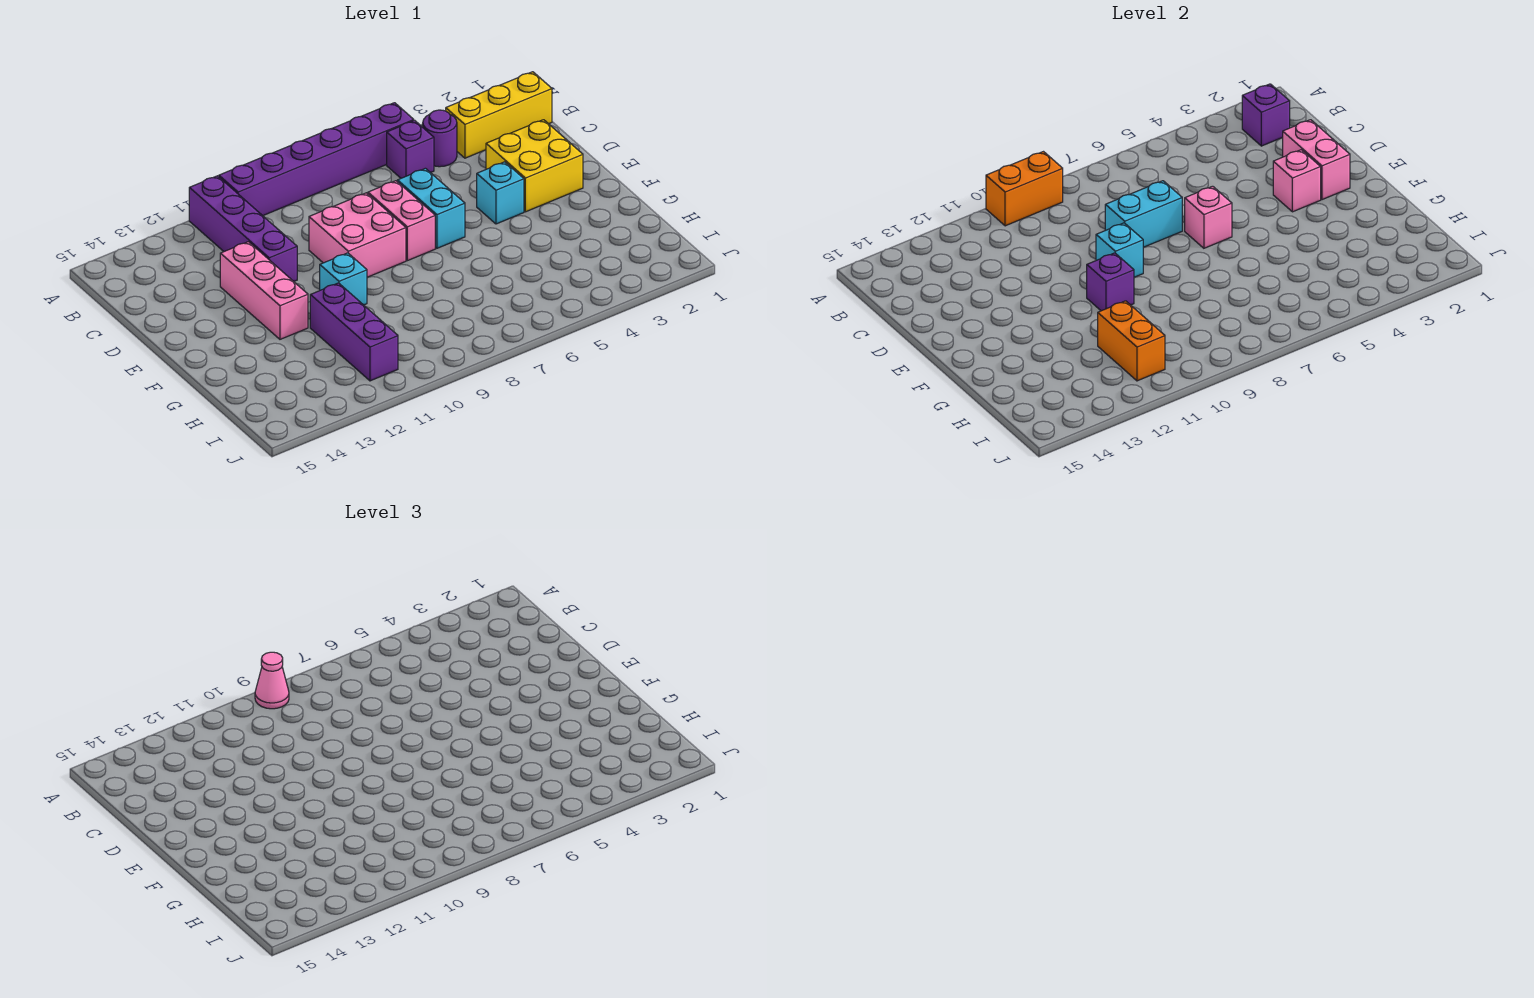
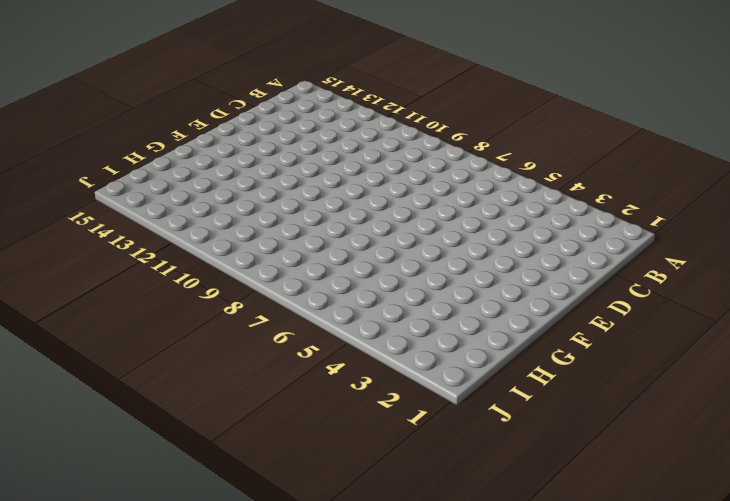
none -> purple brick A5:A10 level 1
none -> purple brick A11:D11 level 1
none -> yellow brick B1:B3 level 1

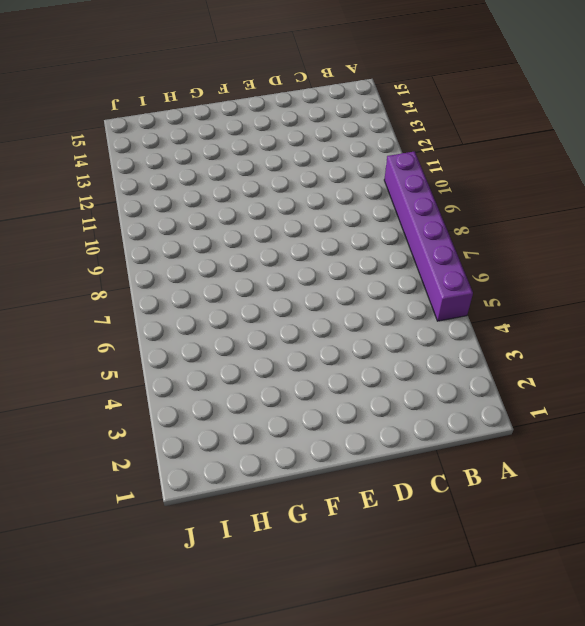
none -> purple brick A11:D11 level 1
none -> yellow brick B1:B3 level 1
none -> purple round brick B4 level 1

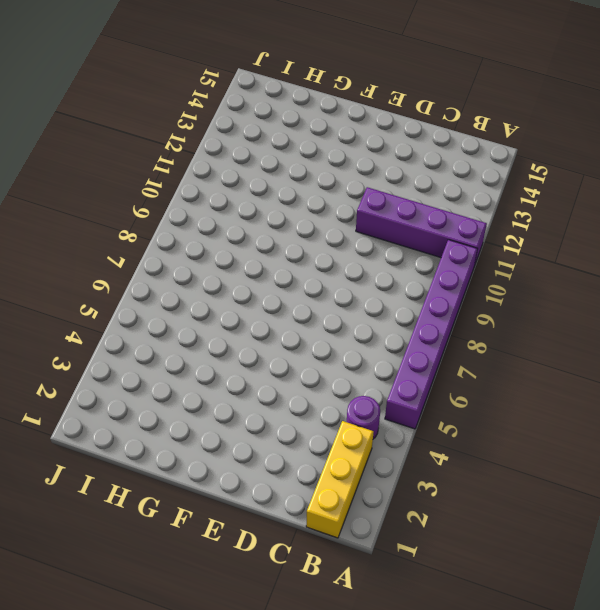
none -> purple brick B5 level 1
none -> yellow brick D2:E3 level 1
none -> cyan brick D6:E6 level 1

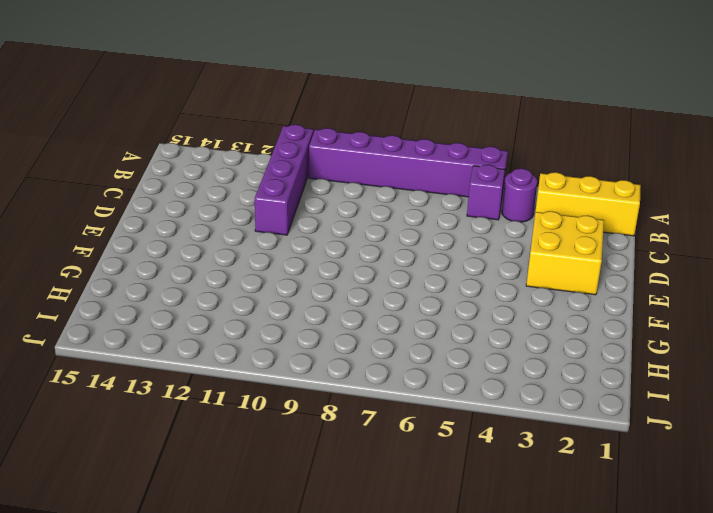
none -> cyan brick D6:E6 level 1
none -> pink brick D7:E7 level 1
none -> pink brick D8:E9 level 1

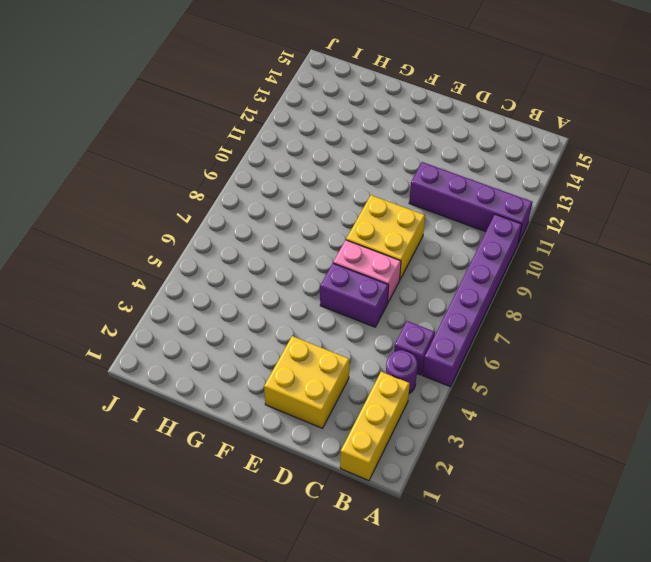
purple brick D6:E6 level 1 -> cyan brick D6:E6 level 1
yellow brick D8:E9 level 1 -> pink brick D8:E9 level 1
none -> pink brick D12:F12 level 1
none -> cyan brick E4 level 1
none -> cyan brick F10 level 1

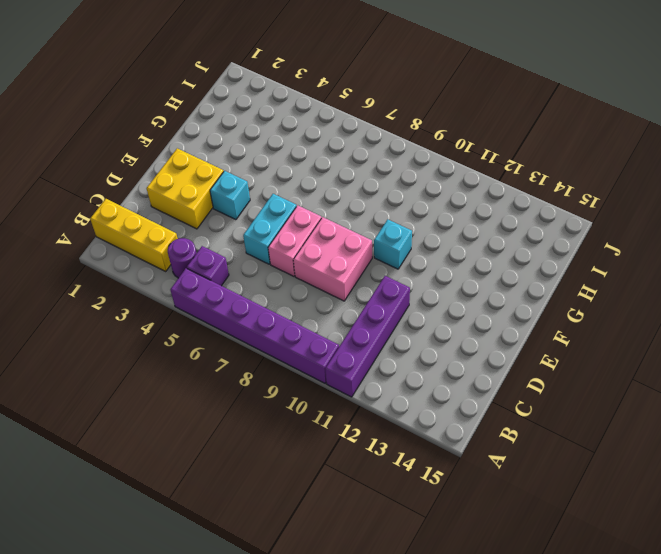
none -> pink brick D12:F12 level 1
none -> purple brick G11:I11 level 1
none -> orange brick A9:A10 level 2

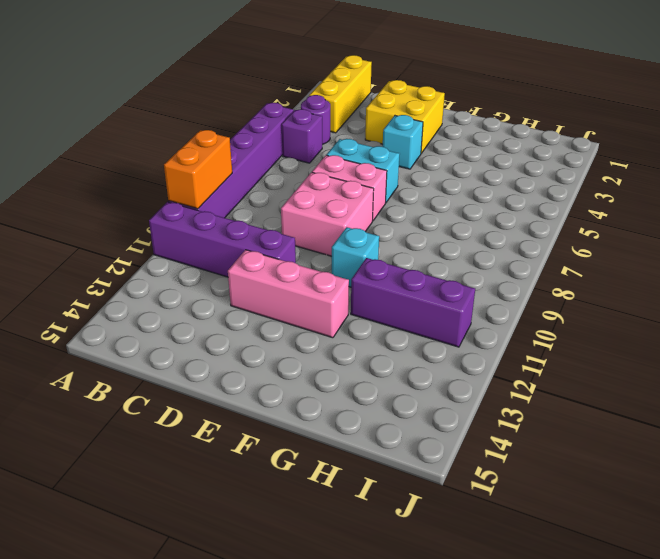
none -> purple brick B2 level 2
none -> pink brick D2:E2 level 2
none -> cyan brick D7:D8 level 2

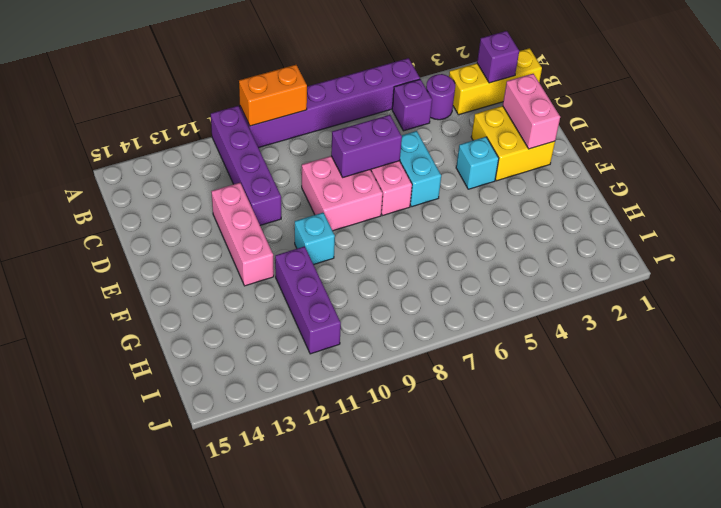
purple brick D7:D8 level 2 -> cyan brick D7:D8 level 2
none -> pink brick E3 level 2
none -> pink brick E6 level 2
none -> cyan brick E9 level 2

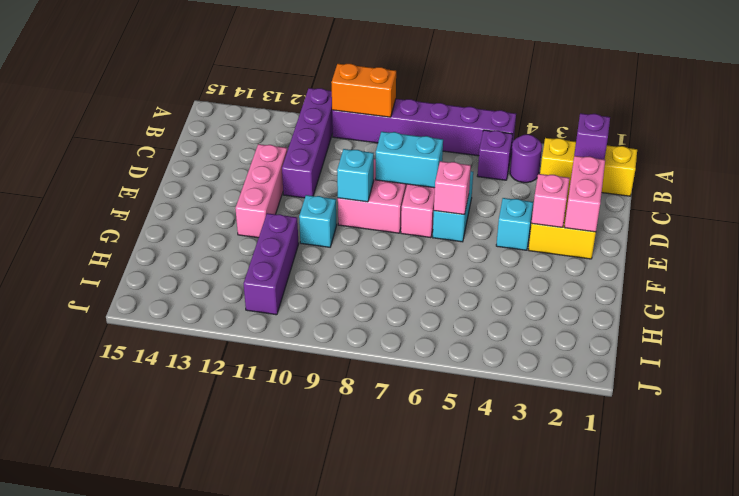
none -> purple brick F10 level 2
none -> orange brick H11:I11 level 2
none -> pink cone A9 level 3

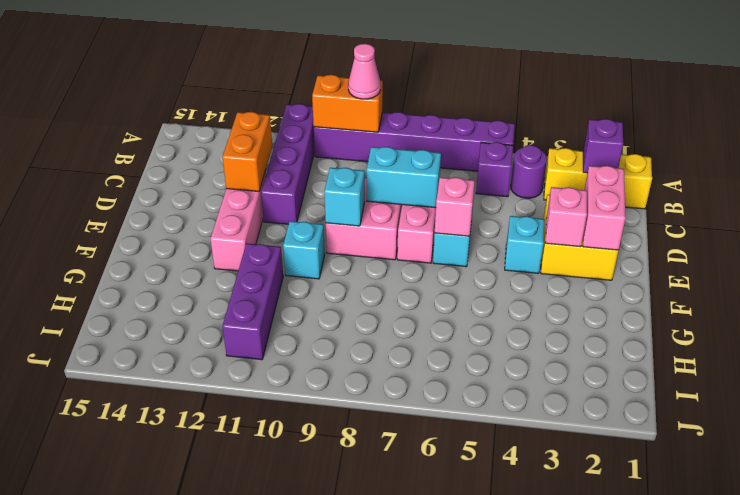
orange brick C12:D12 level 2 -> orange brick H11:I11 level 2
none -> purple brick F10 level 2

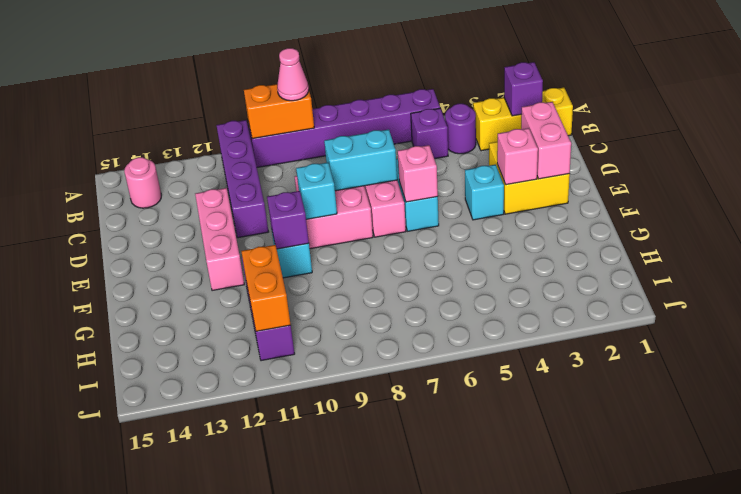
pink round brick B14 level 1 -> none

